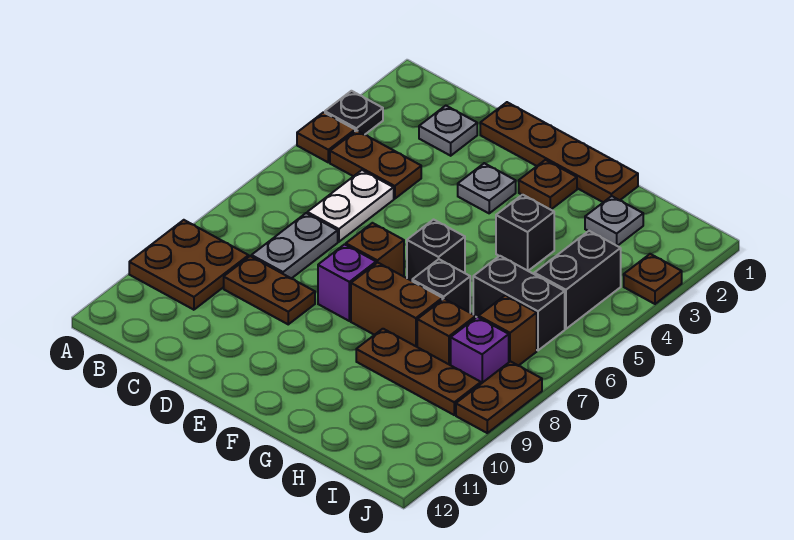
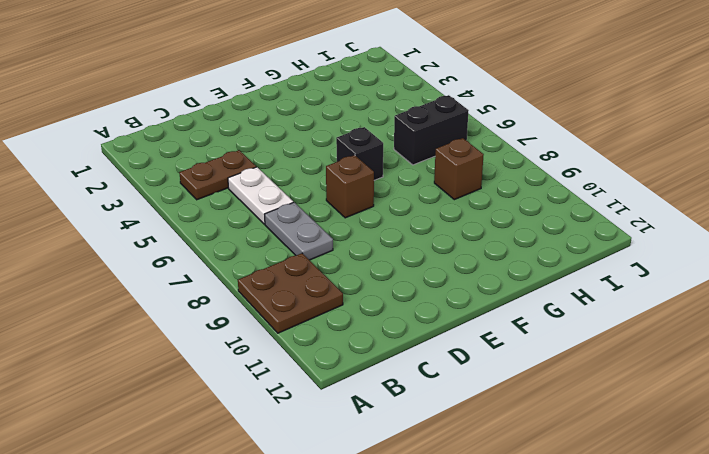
none -> black plate A3 level 1
none -> brown plate A4 level 1
none -> grey plate C2 level 1

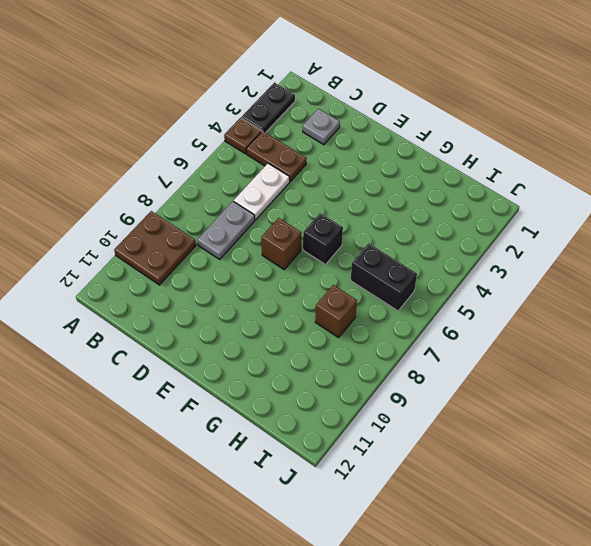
black plate A2:A3 level 1 -> black plate A3 level 1
none -> brown plate C9:D9 level 1
none -> brown plate D1:G1 level 1
none -> grey plate E3 level 1

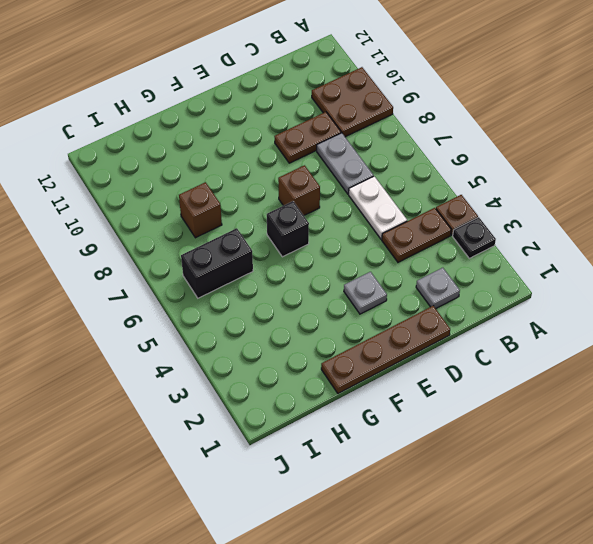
none -> purple brick E8 level 1
none -> brown plate F2 level 1
none -> brown brick F8:G8 level 1

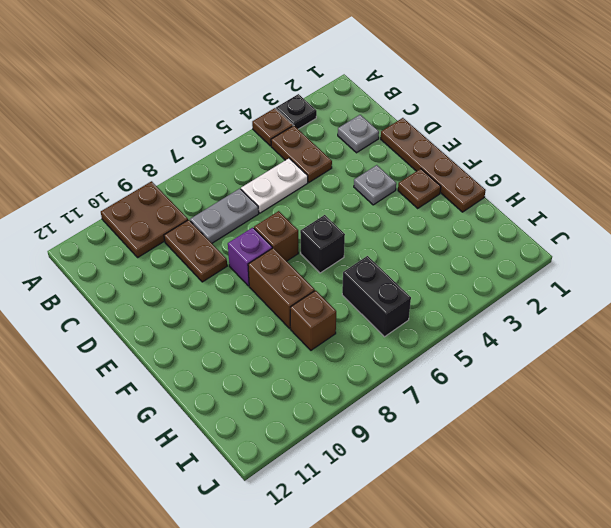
none -> black brick G4 level 1
none -> black brick G7 level 1
none -> brown plate G9:I9 level 1

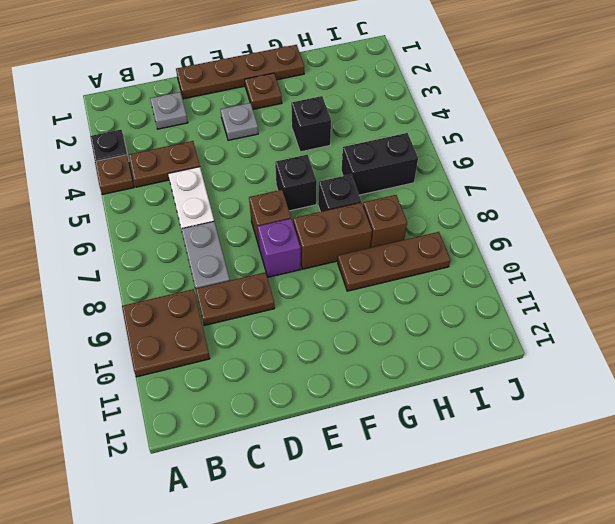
none -> grey plate H2 level 1
none -> black brick I4:I5 level 1
none -> brown brick I7 level 1

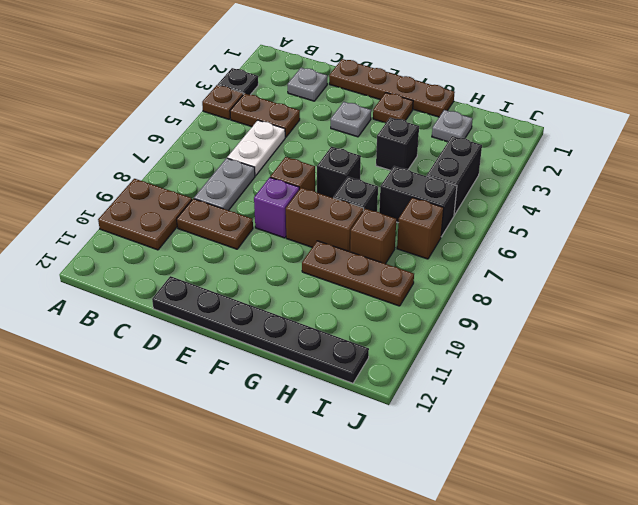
black plate D12:I12 level 1 -> none
none -> purple brick I8 level 1
none -> brown plate J3 level 1
none -> brown plate J8:J9 level 1

